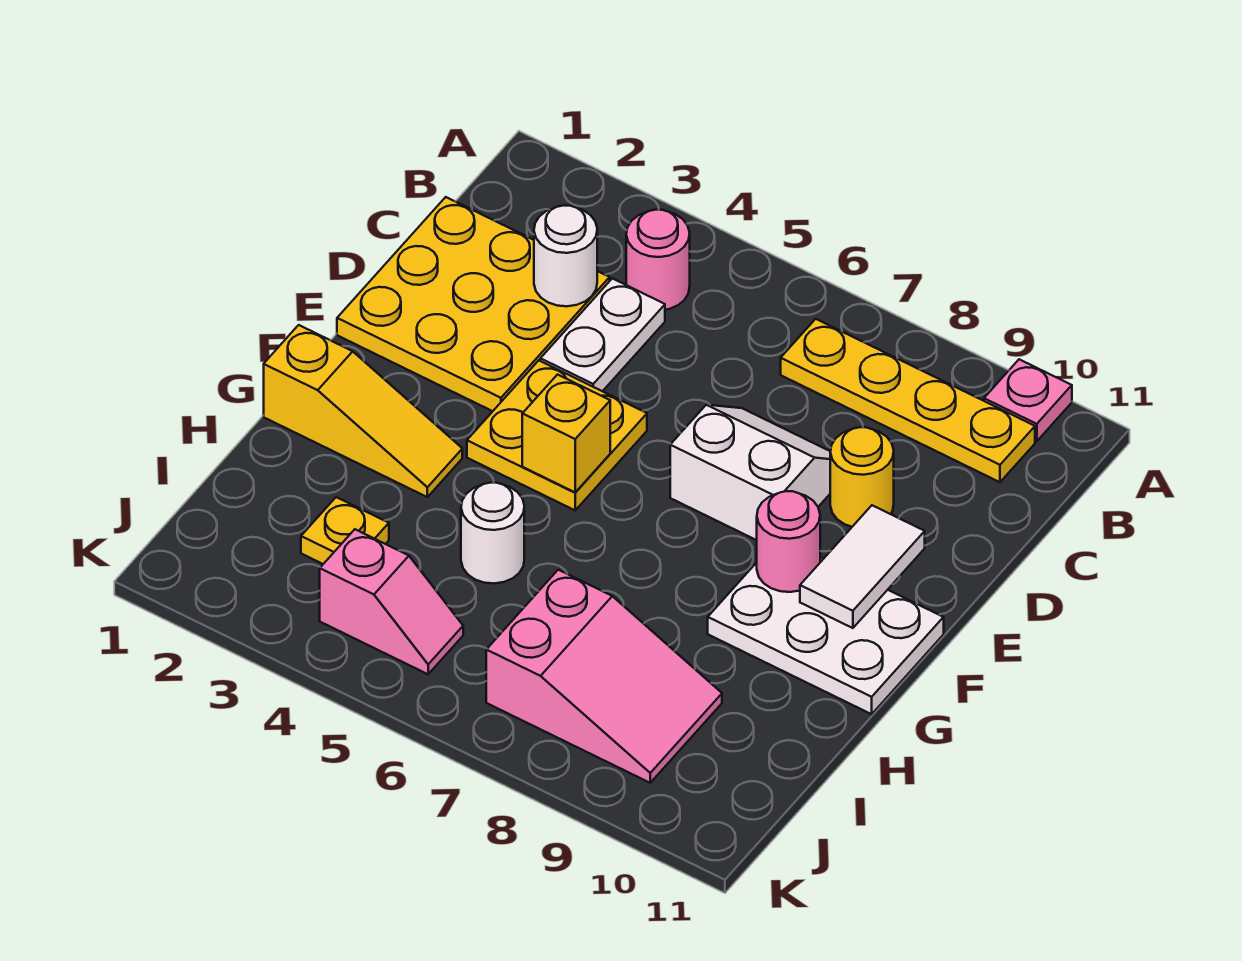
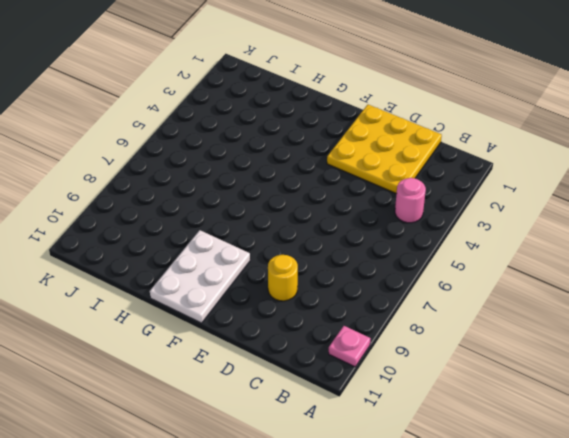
none -> yellow plate B7:B10 level 1
none -> white plate C4:D4 level 1
none -> white slope D7:E8 level 1 top E

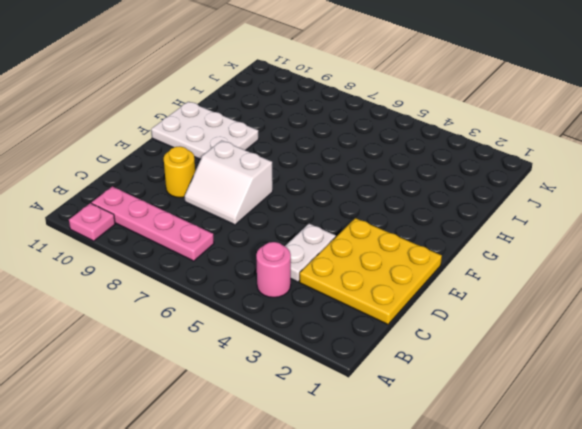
pink plate B7:B10 level 1 -> yellow plate B7:B10 level 1
none -> yellow plate E4:F5 level 1
none -> yellow slope G1:G3 level 1 top 1
none -> white round brick H5 level 1

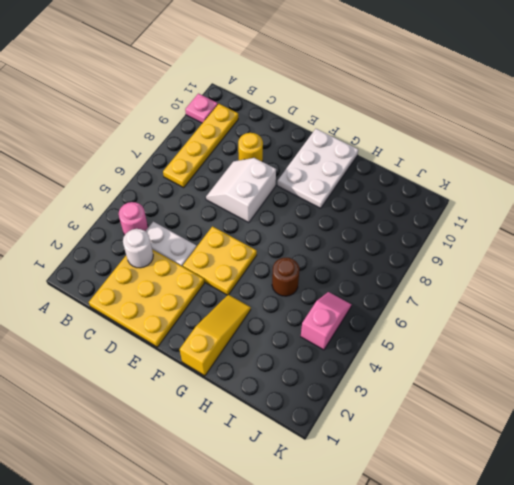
brown round brick H5 level 1 -> white round brick H5 level 1
none -> yellow plate I3 level 1
none -> pink slope I7:J9 level 1 top 7
none -> white tile E10:F10 level 2

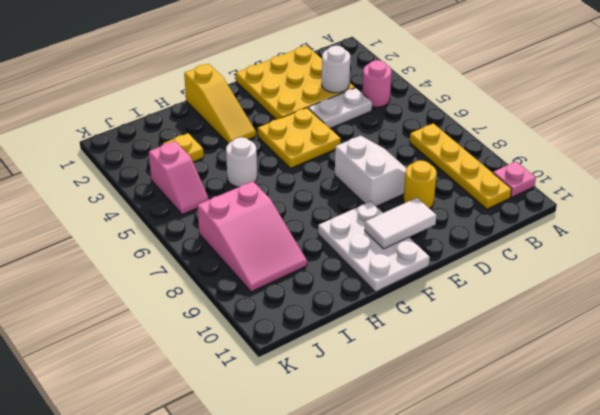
none -> yellow brick F5 level 2
none -> pink round brick F9 level 2

